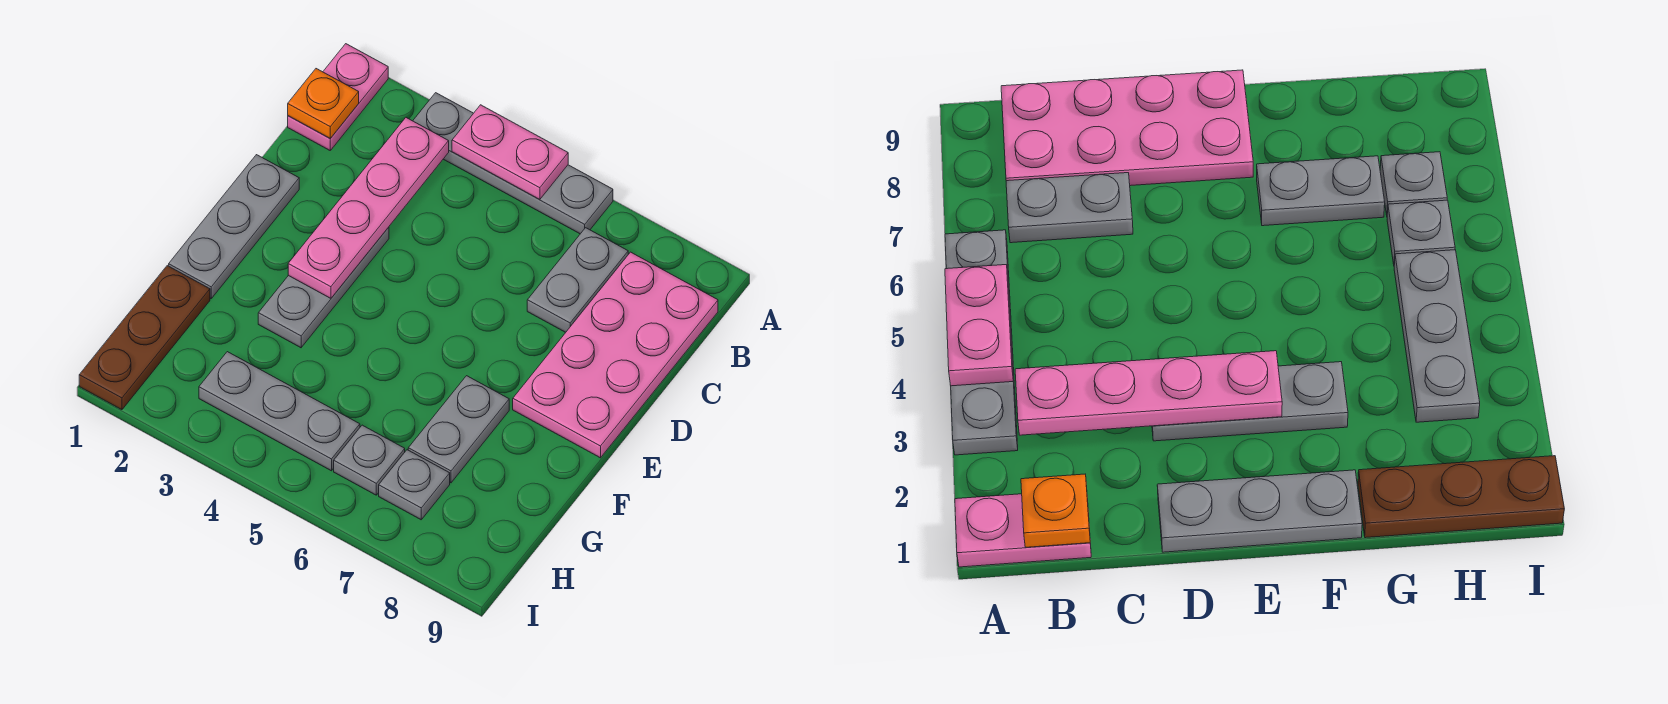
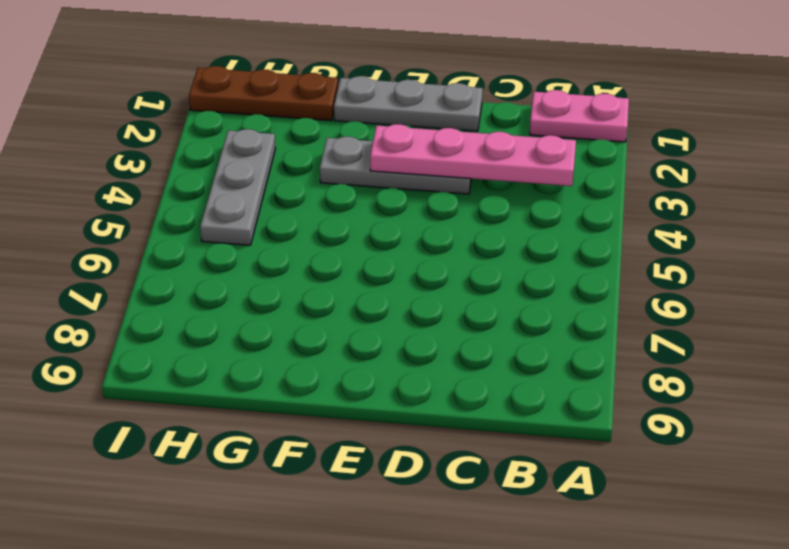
none -> grey plate A3:A6 level 1
none -> grey plate B7:C7 level 1
none -> pink plate B8:E9 level 1

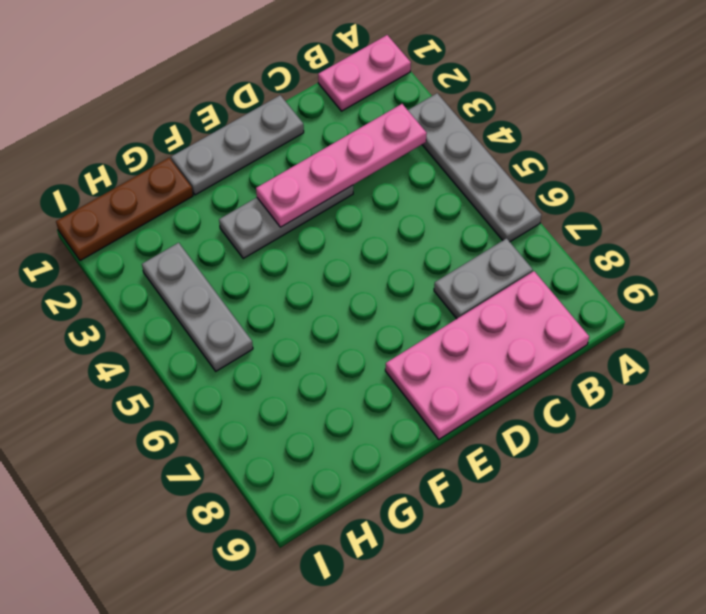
none -> grey plate F7:G7 level 1
none -> grey plate H6 level 1
none -> grey plate H7 level 1

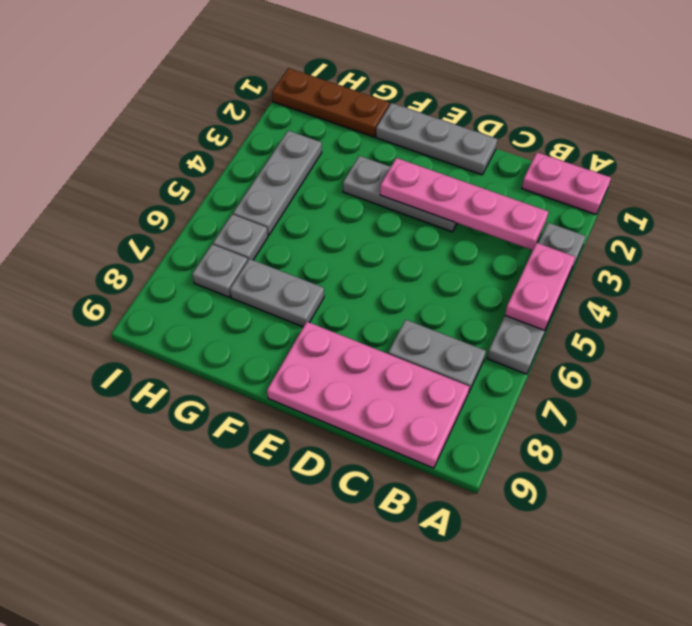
none -> orange plate B1 level 2

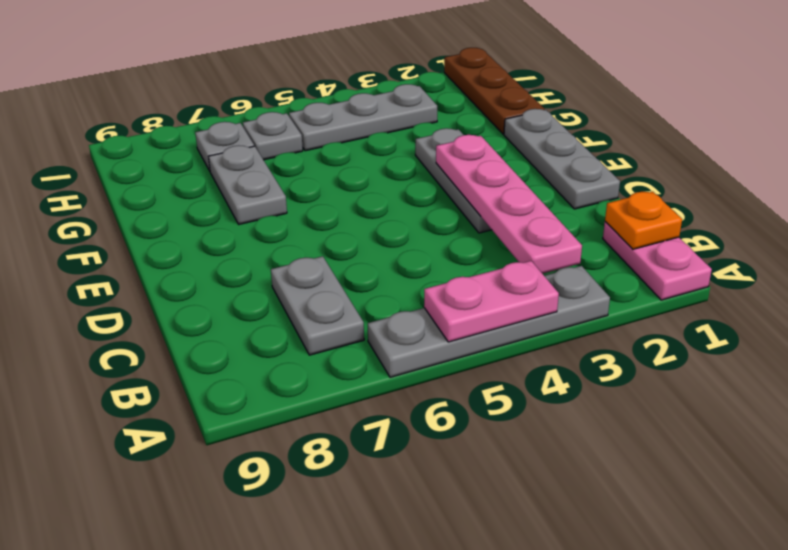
none -> pink plate B8:E9 level 1

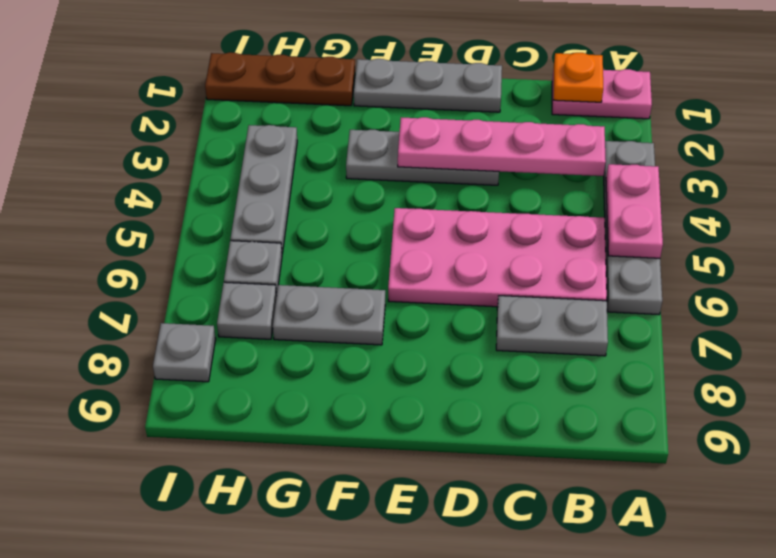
pink plate B5:E6 level 1 -> pink plate B8:E9 level 1
grey plate I8 level 1 -> none

